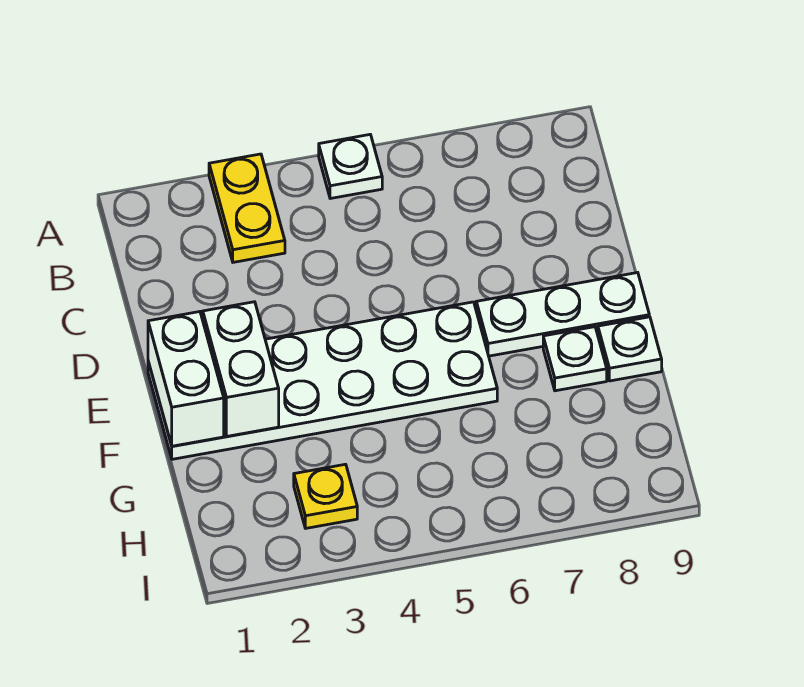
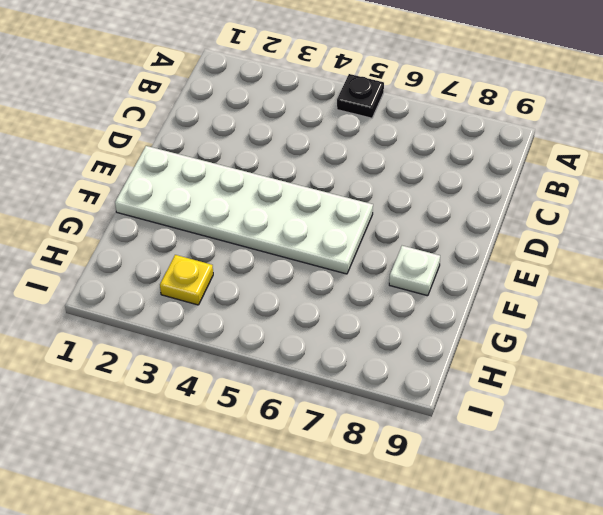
black plate A5 level 1 -> white plate A5 level 1
none -> yellow plate A3:B3 level 1
none -> white plate E7:E9 level 1

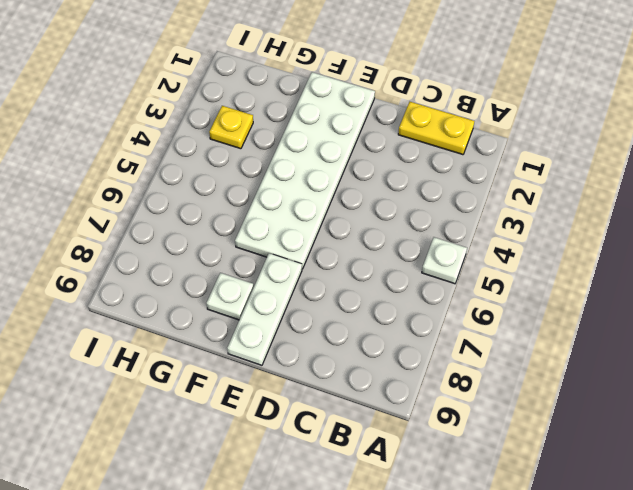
yellow plate B1:C1 level 1 -> yellow plate A3:B3 level 1
none -> white plate F9 level 1
none -> white brick E1:F1 level 2

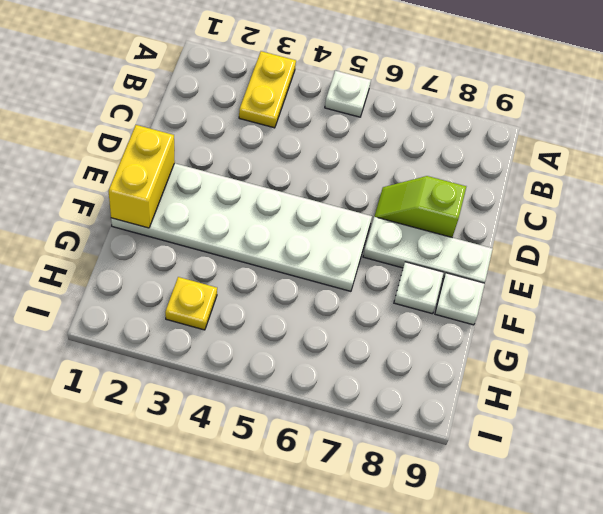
lime slope D7:D8 level 1 top 8 -> none
yellow brick E1:F1 level 2 -> white brick E1:F1 level 2
none -> white brick E2:F2 level 2

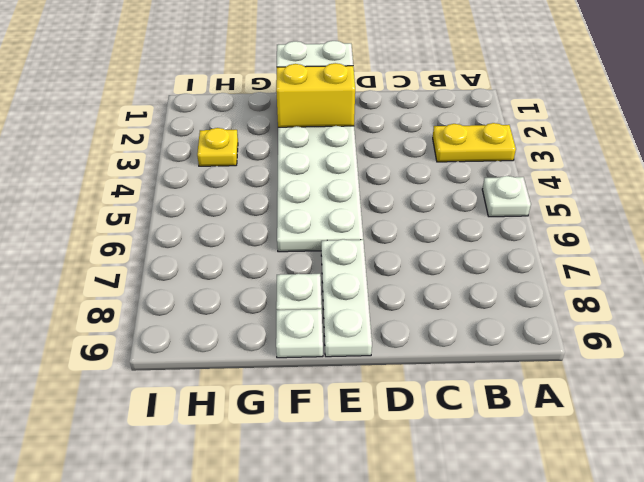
yellow brick E2:F2 level 2 -> white brick E2:F2 level 2

